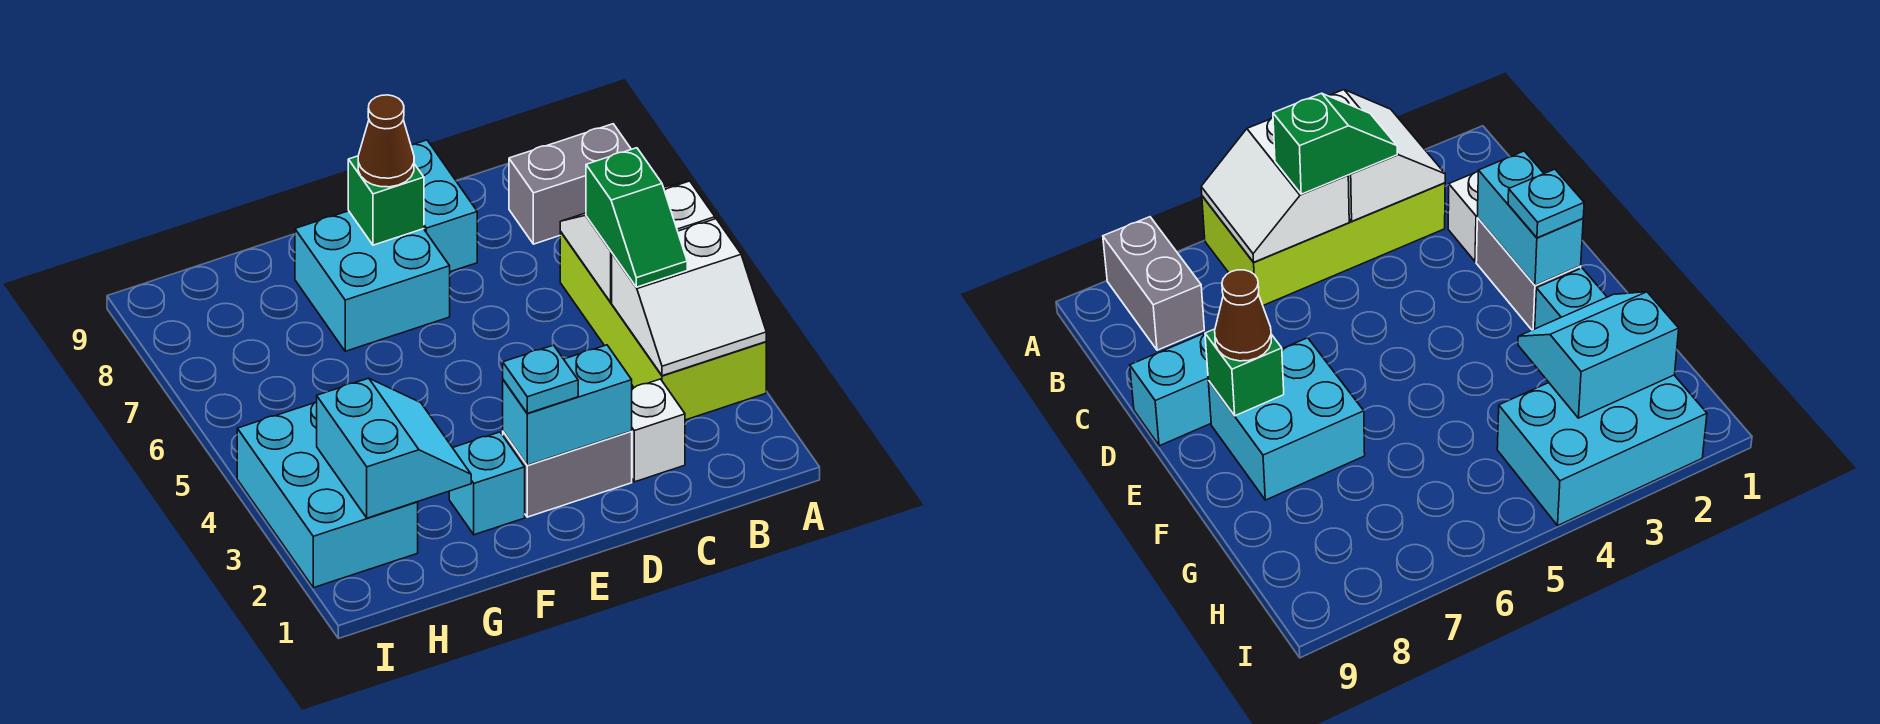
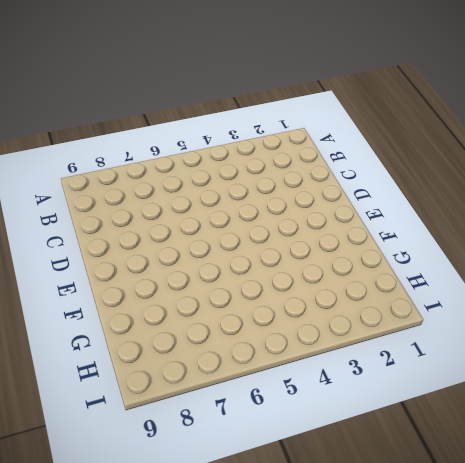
none -> lime brick A3:B6 level 1
none -> grey brick A8:B8 level 1
none -> white brick C2 level 1

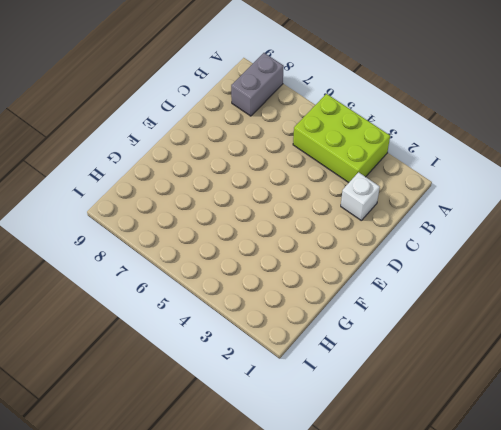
lime brick A3:B5 level 1 -> lime brick A3:B6 level 1
none -> grey brick D2:E2 level 1
none -> cyan brick D8:D9 level 1
none -> cyan brick E7:F8 level 1

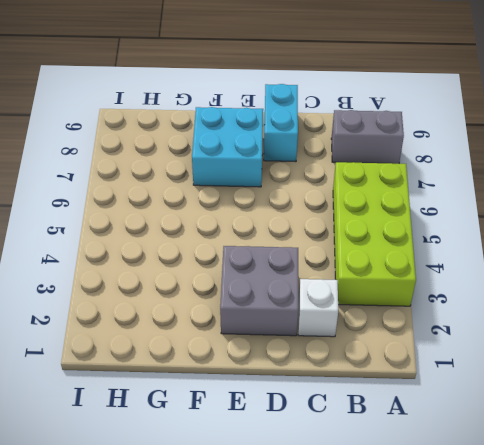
grey brick D2:E3 level 1 -> grey brick D2:E2 level 1
none -> cyan brick F2 level 1
none -> cyan brick H2:I4 level 1
none -> white slope A3:B4 level 2 top 4

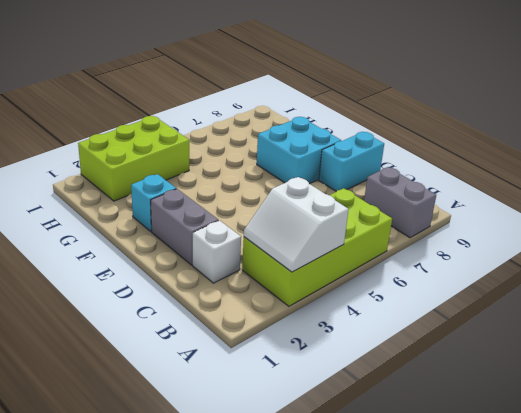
lime brick H2:I4 level 1 -> cyan brick H2:I4 level 1
none -> white slope A5:B6 level 2 top 5
none -> cyan brick D2:E2 level 2
none -> green brick E8 level 2

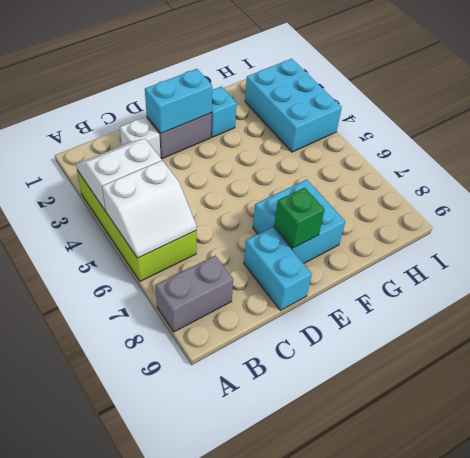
none -> cyan slope G2:H3 level 2 top H
none -> green slope B4:B5 level 3 top 5
none -> cyan plate E2 level 3

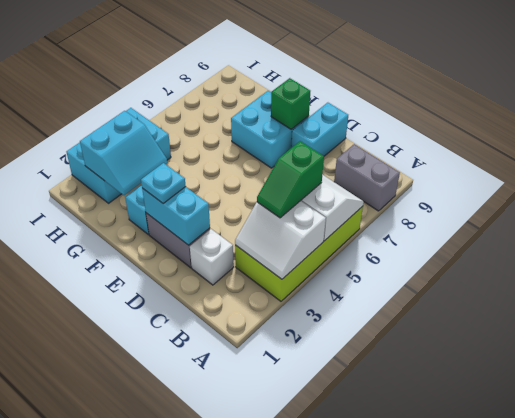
none -> brown cone E8 level 3

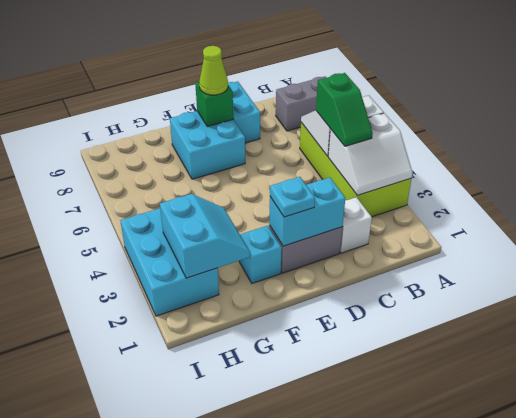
lime cone E8 level 3 -> brown cone E8 level 3

